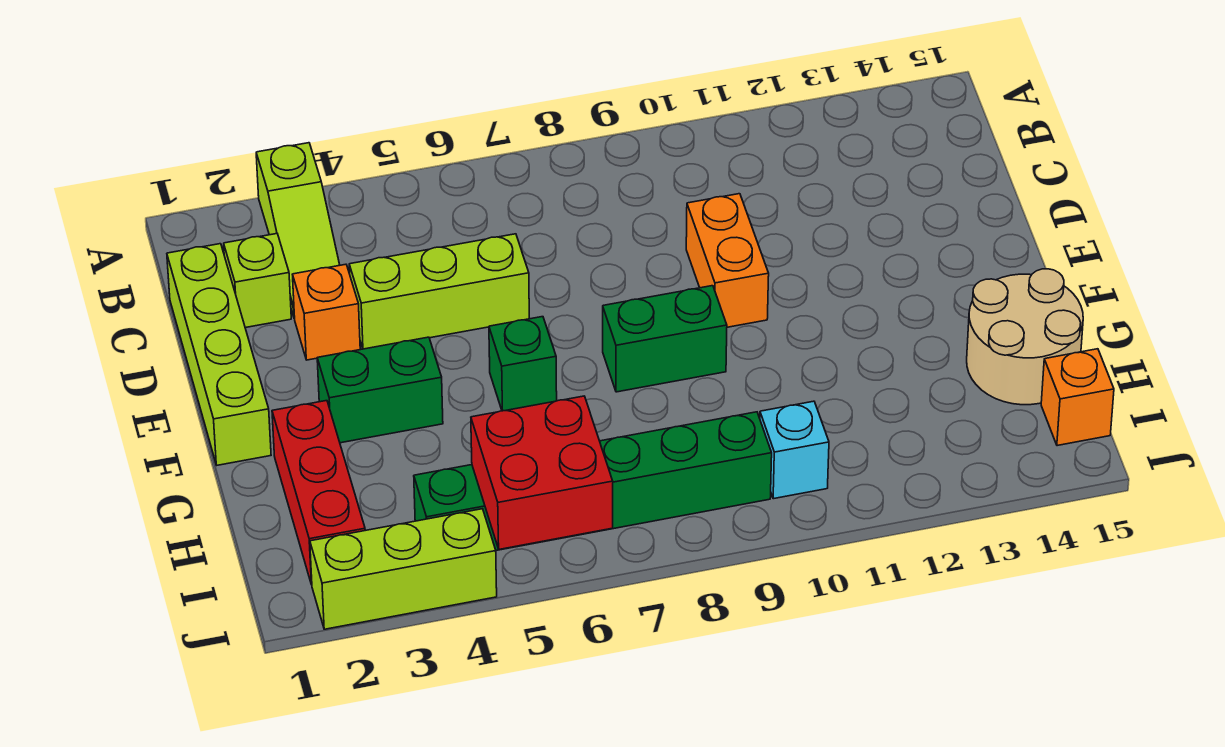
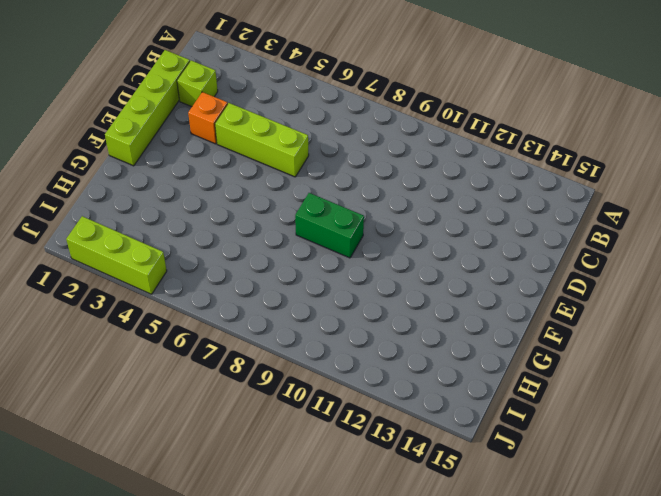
none -> lime slope A3:C3 level 1 top A
none -> orange brick D10:E10 level 1
none -> green brick F3:F4 level 1

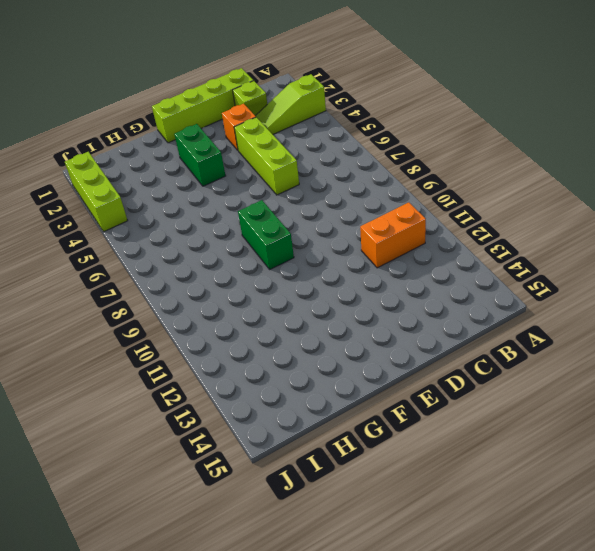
orange brick B11:C11 level 1 -> orange brick D10:E10 level 1
none -> green brick F6 level 1
none -> red brick G2:I2 level 1
none -> tan round brick G14:H15 level 1

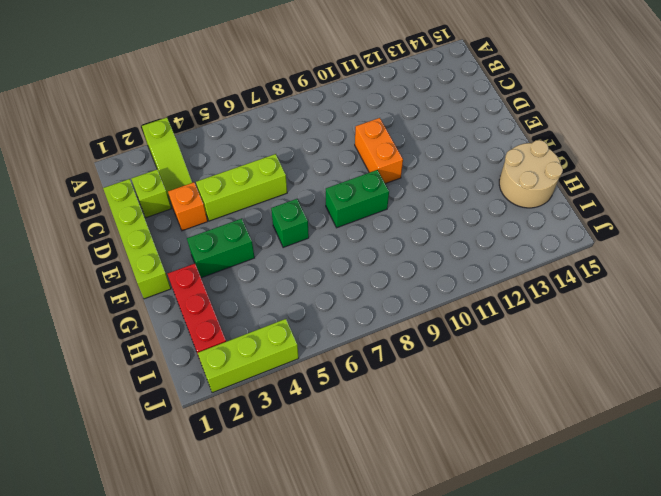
none -> green brick I4:I9 level 1
none -> cyan brick I10 level 1
none -> orange brick I15 level 1

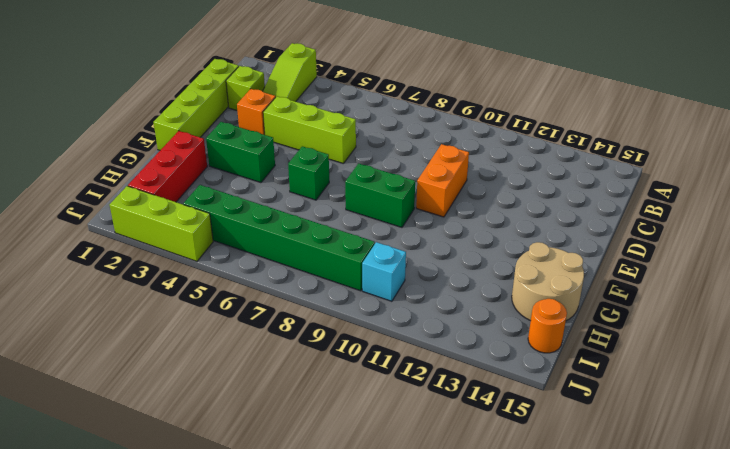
orange round brick I15 level 1 -> orange brick I15 level 1
none -> red brick I5:J6 level 2

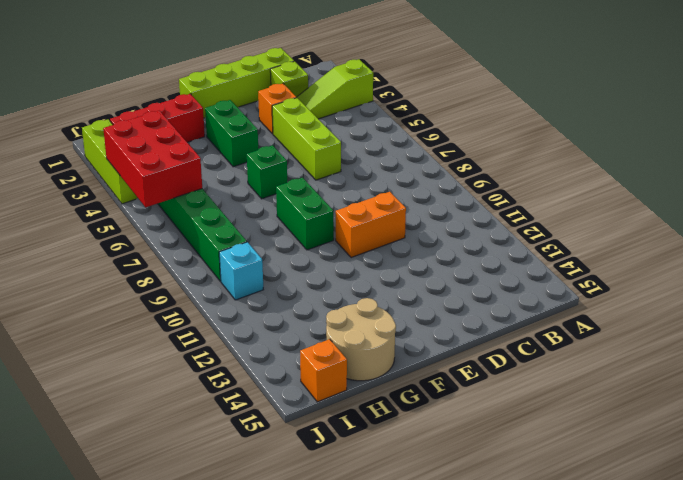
red brick I4:J6 level 2 -> red brick I5:J6 level 2

